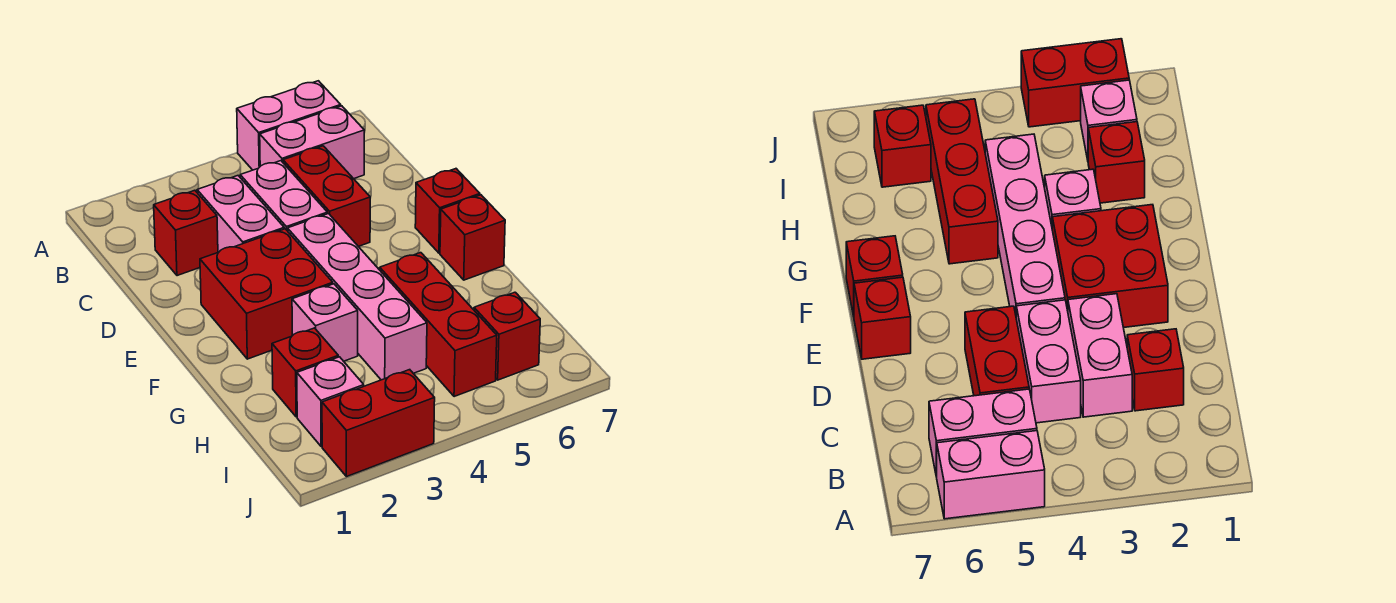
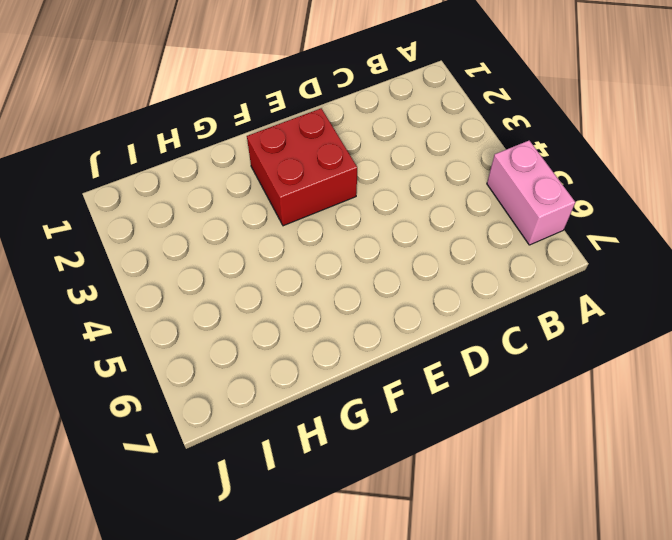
none -> pink brick B5:B6 level 1
none -> red brick C2 level 1
none -> pink brick C3:D3 level 1

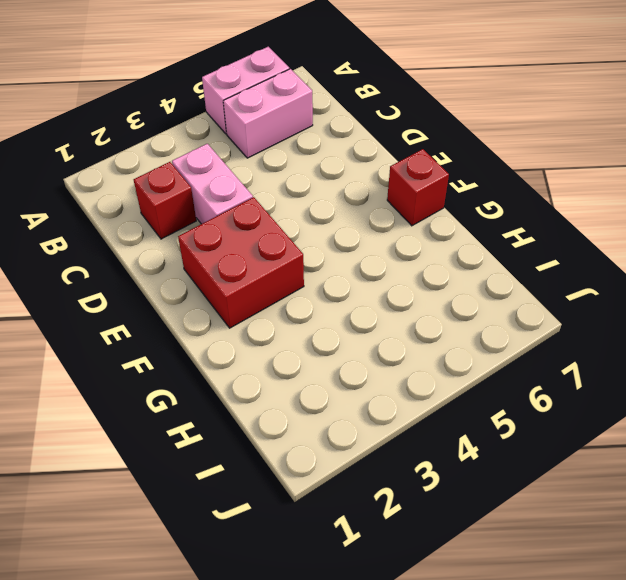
none -> pink brick C4:D4 level 1
none -> red brick C5:D5 level 1
none -> pink brick E4:H4 level 1

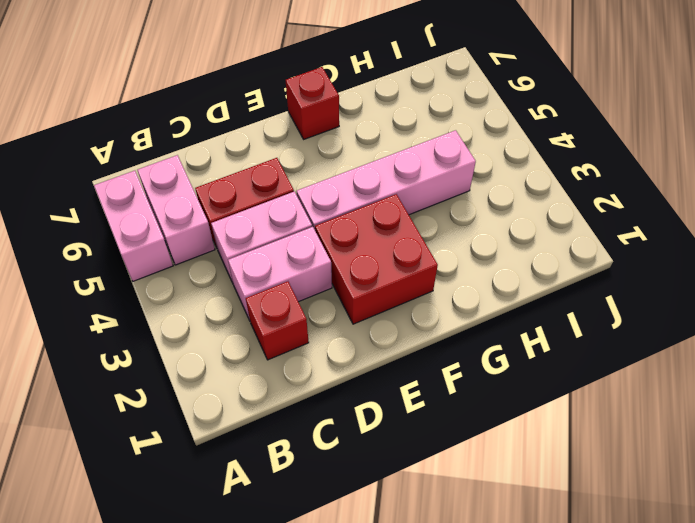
none -> red brick E7 level 1
none -> pink brick G3 level 1
none -> red brick G5:I5 level 1

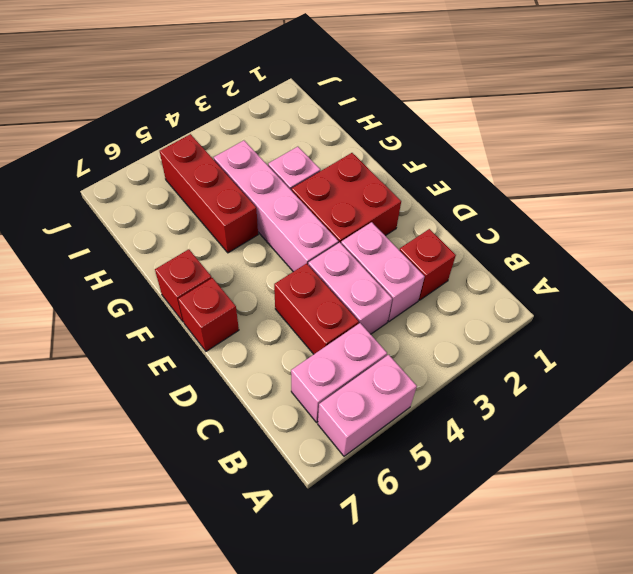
none -> red brick H2 level 1
none -> pink brick I2 level 1
none -> red brick I6 level 1

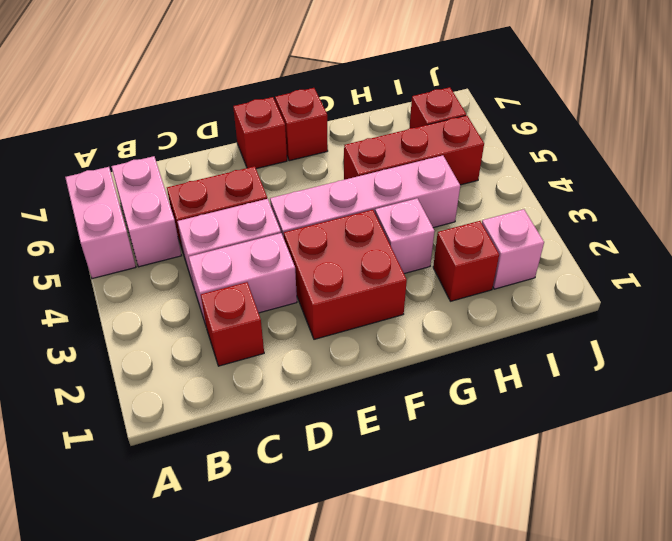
none -> red brick J2:J3 level 1

